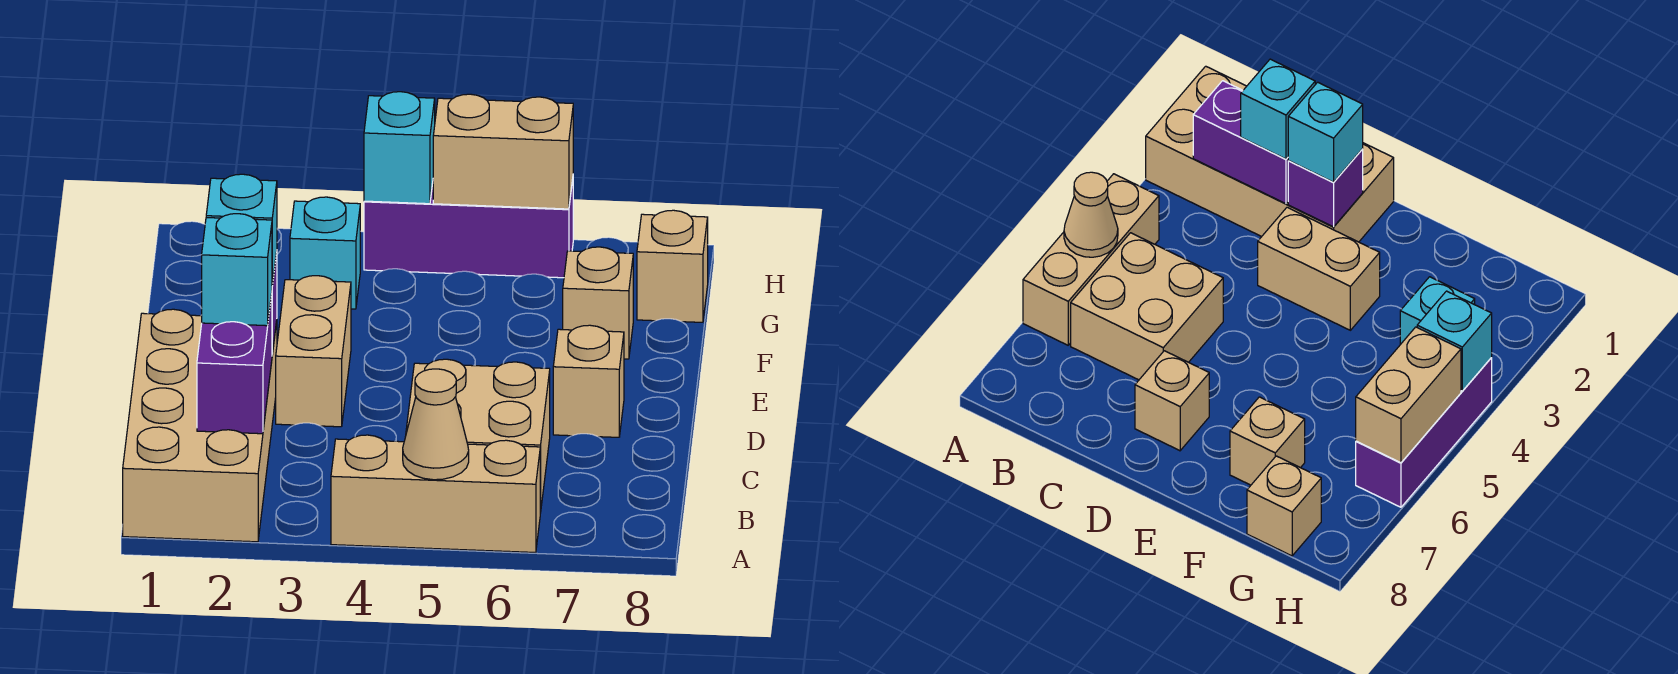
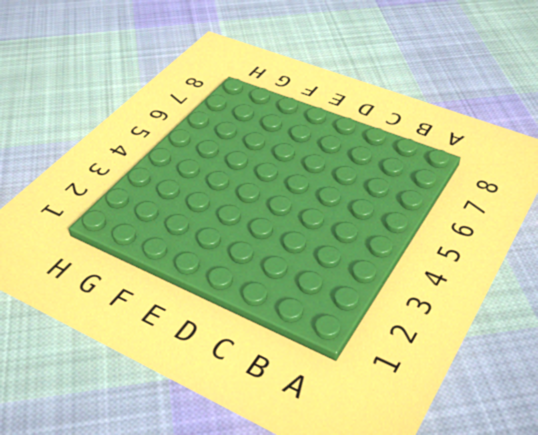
none -> tan brick A1:D2 level 1
none -> tan brick A4:A6 level 1
none -> tan brick B5:C6 level 1

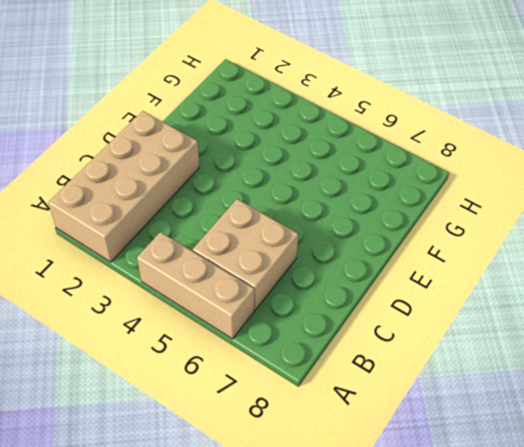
none -> tan brick D3:E3 level 1
none -> tan brick D7 level 1
none -> tan brick F7 level 1

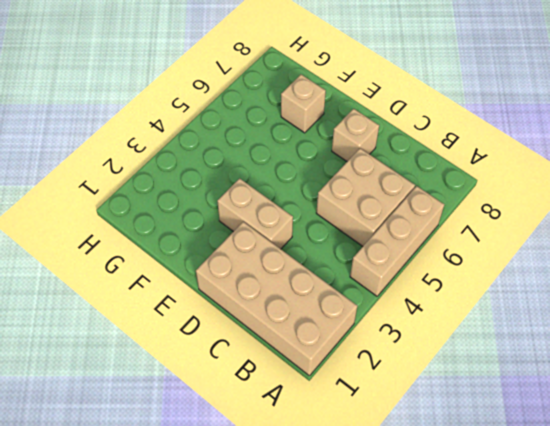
none -> cyan brick G3 level 1
none -> tan brick G8 level 1
none -> purple brick H4:H6 level 1

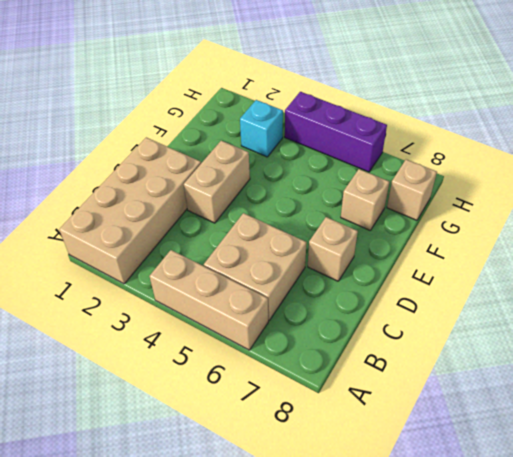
none -> tan cone A5 level 2
none -> purple brick B2:C2 level 2
none -> purple brick D2 level 2

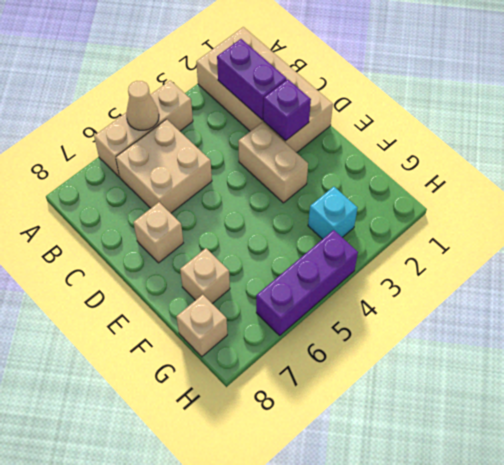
none -> cyan brick H4 level 2
none -> tan brick H5:H6 level 2
none -> cyan brick C2 level 3

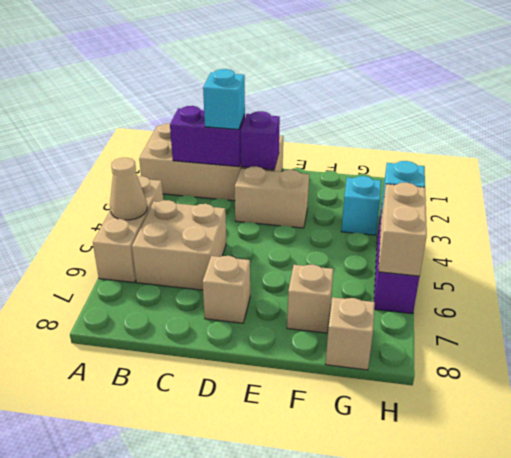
none -> cyan brick D2 level 3

